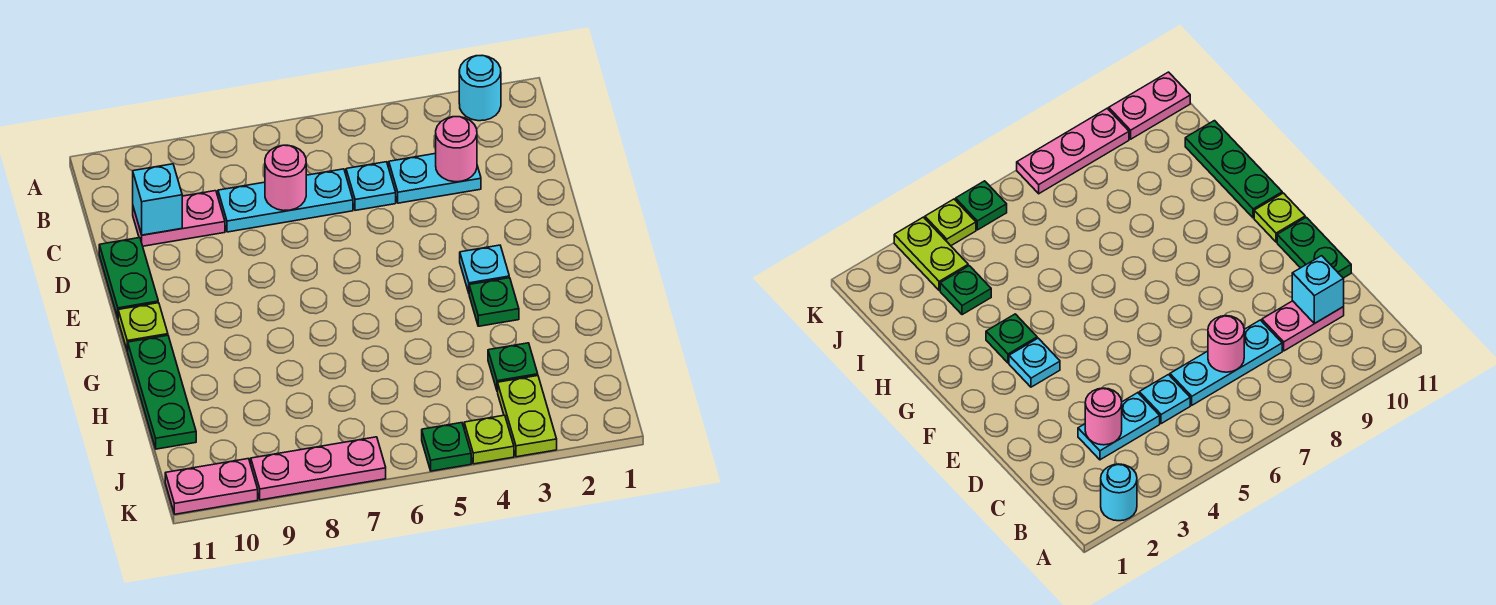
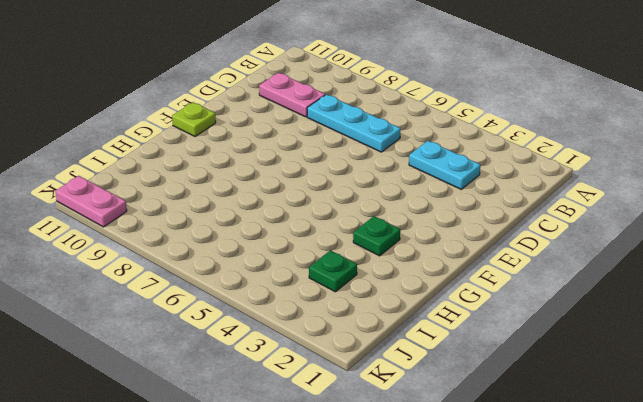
none -> cyan round brick A2 level 1
none -> cyan plate C5 level 1
none -> green plate D11:E11 level 1

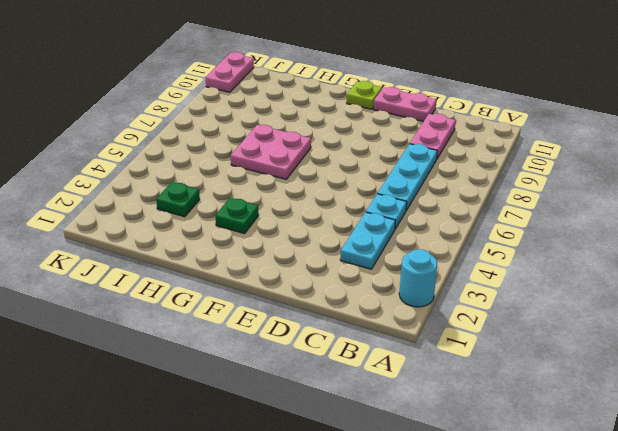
pink plate D11:E11 level 1 -> green plate D11:E11 level 1
pink plate G6:H7 level 1 -> none
none -> cyan plate F3 level 1
none -> green plate G11:I11 level 1
none -> lime plate J3:K3 level 1

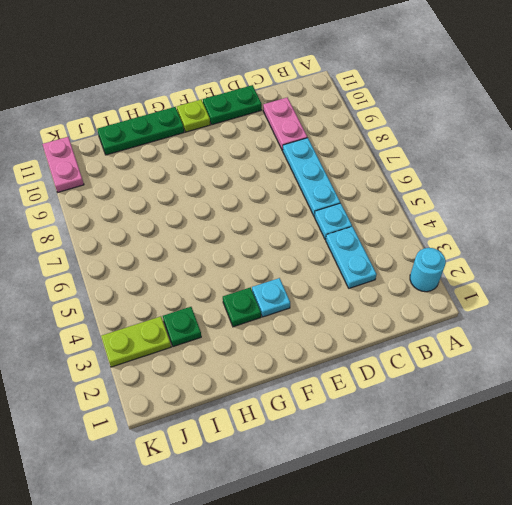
none -> lime plate K4 level 1
none -> green plate K5 level 1
none -> pink plate K7:K9 level 1

